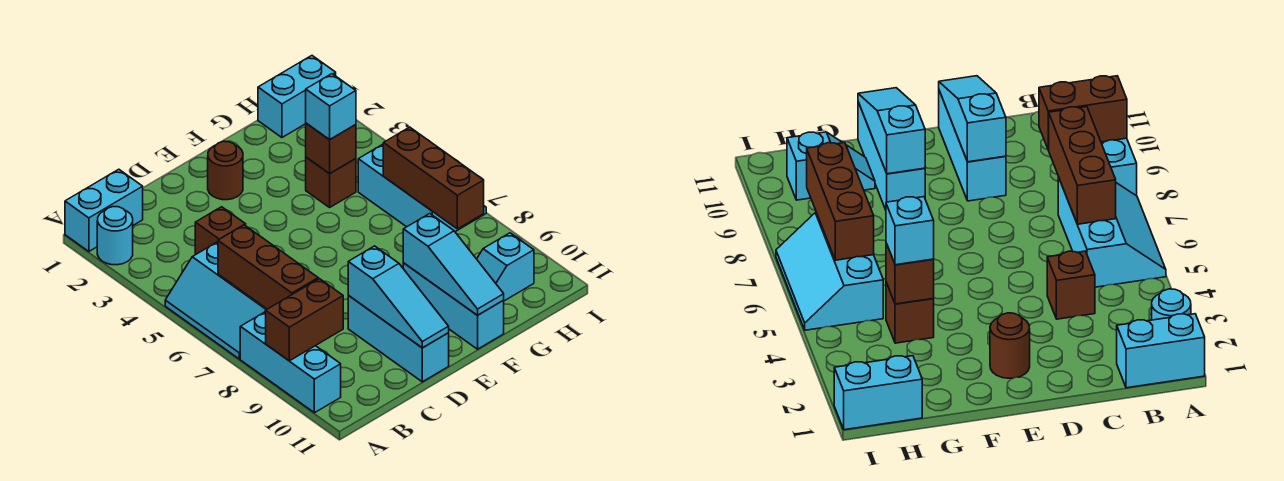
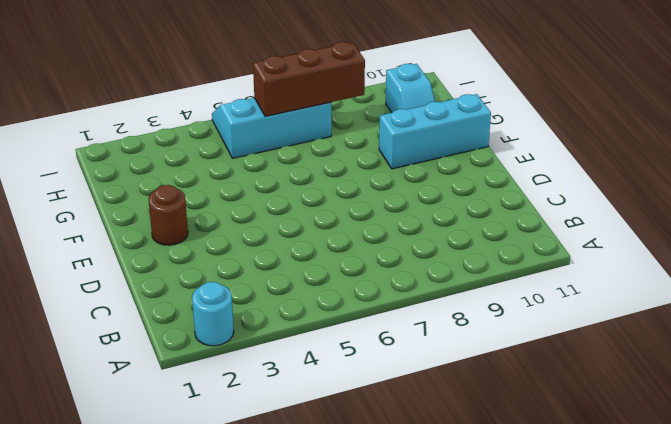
none -> cyan brick A1:B1 level 1
none -> cyan slope A5:B7 level 1 top B
none -> cyan brick A8:A10 level 1

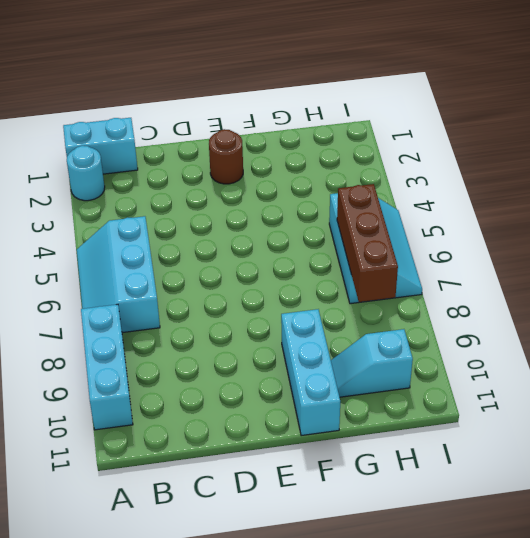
none -> brown brick C4 level 1
none -> cyan brick D9:D11 level 1
none -> brown brick G4 level 1

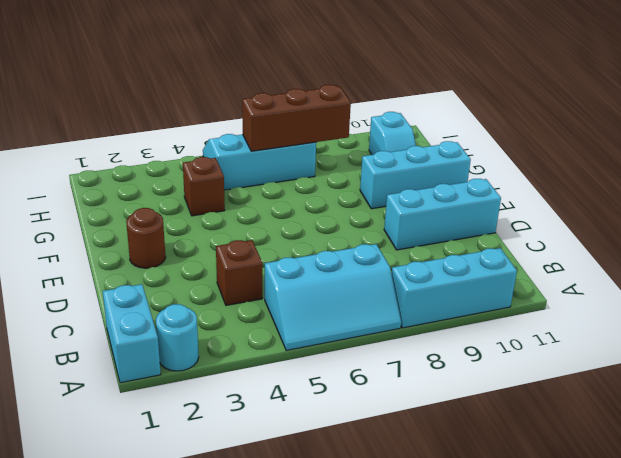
none -> cyan brick H1:I1 level 1
none -> brown brick A9:B9 level 2
none -> brown brick B6:B8 level 2

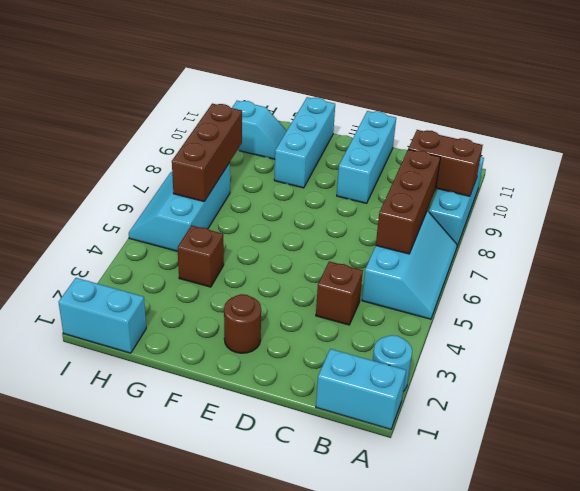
none -> cyan slope D9:D11 level 2 top 9
none -> cyan slope F9:F11 level 2 top 9
none -> brown brick G4 level 2

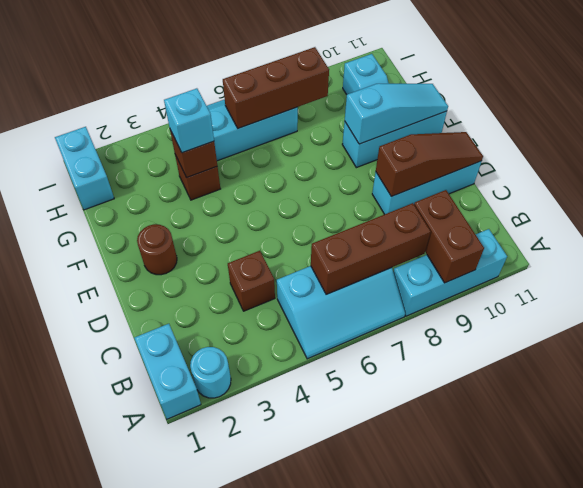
brown slope D9:D11 level 2 top 9 -> cyan slope D9:D11 level 2 top 9

